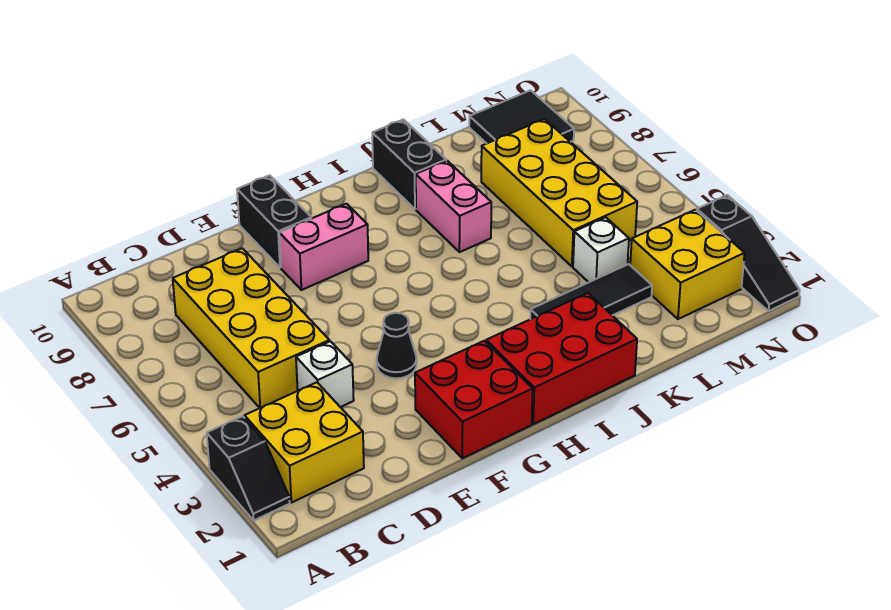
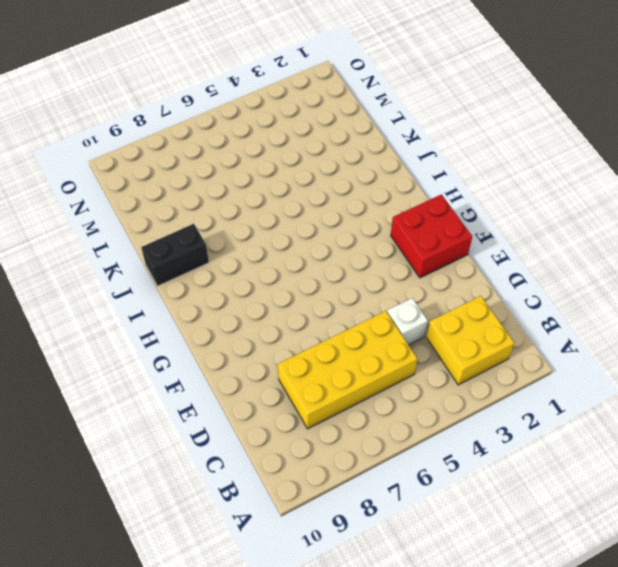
none -> black slope A2:A3 level 1 top 3
none -> black cone F4 level 1
none -> pink brick F8:G8 level 1

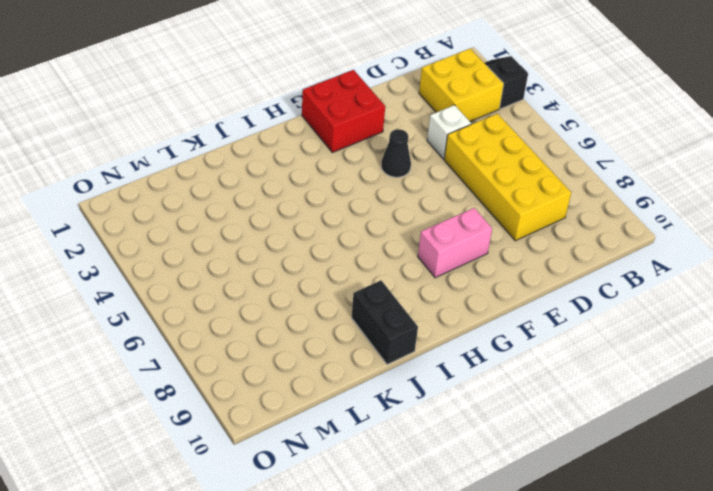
none -> black brick F9:F10 level 1
none -> red brick H1:J2 level 1
none -> black tile J3:L3 level 1

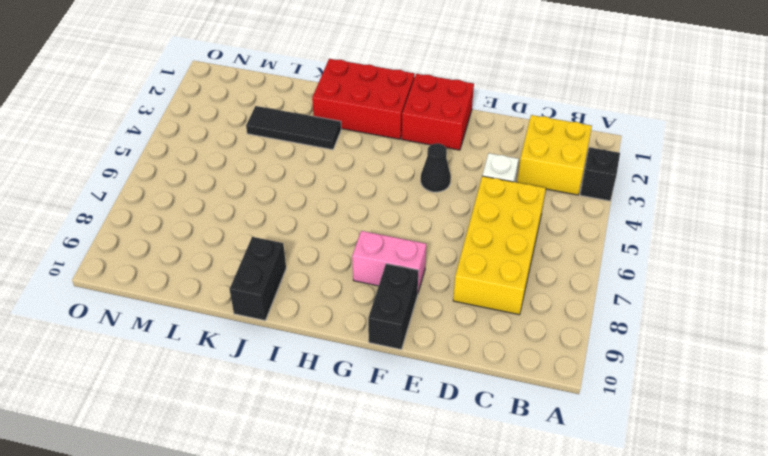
none -> pink brick J7:J8 level 1
none -> white brick L4 level 1
none -> yellow brick L5:M8 level 1

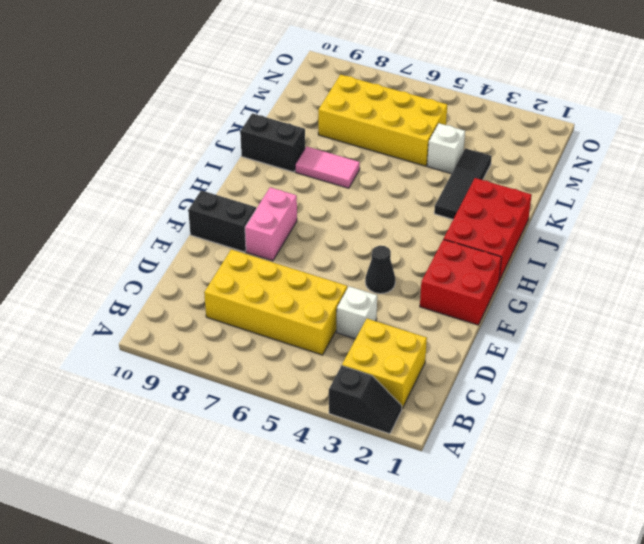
pink tile J7:J8 level 1 -> pink brick J7:J8 level 1
none -> yellow brick M2:N3 level 1
none -> black tile M9:N10 level 1
none -> black slope O1:O3 level 1 top 3

